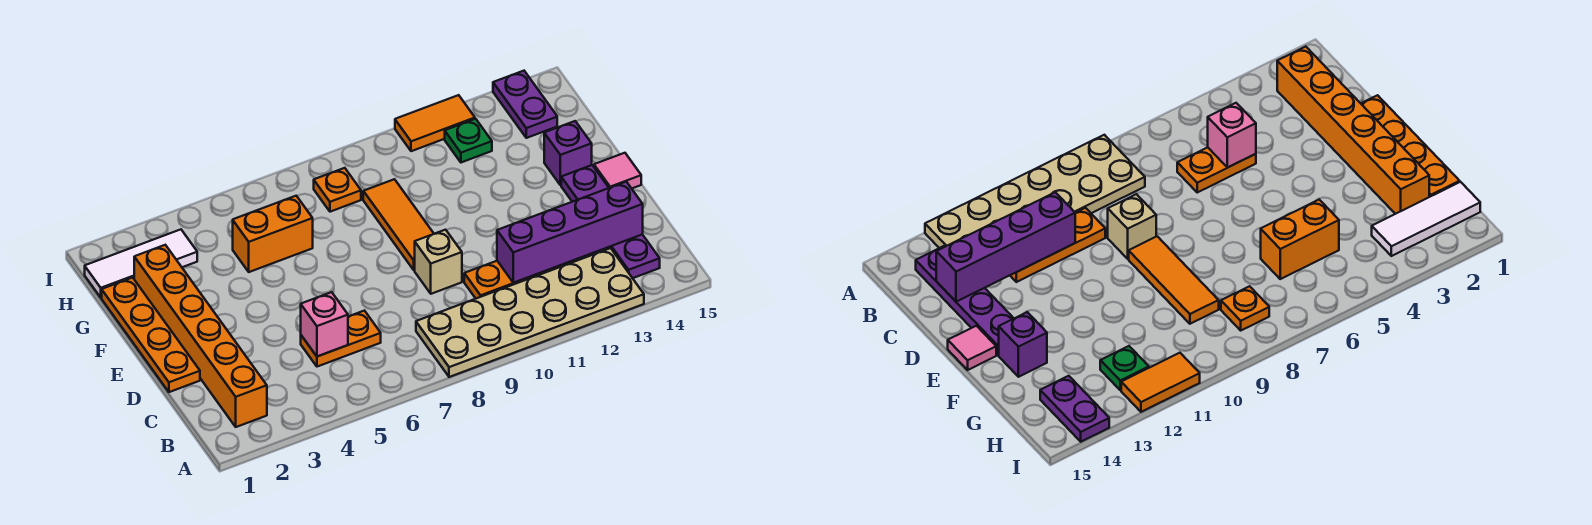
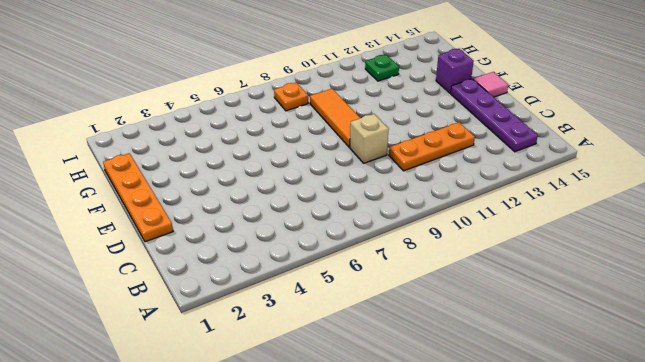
none -> tan plate A8:B13 level 1
none -> orange brick B2:G2 level 1
none -> orange plate C5:C6 level 1

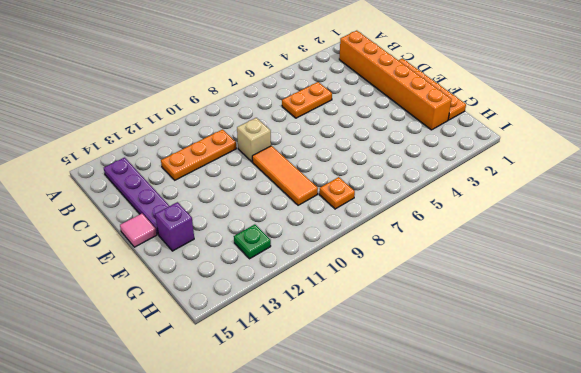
none -> tan plate A8:B13 level 1
none -> orange brick G5:G6 level 1
none -> white tile H1:H3 level 1

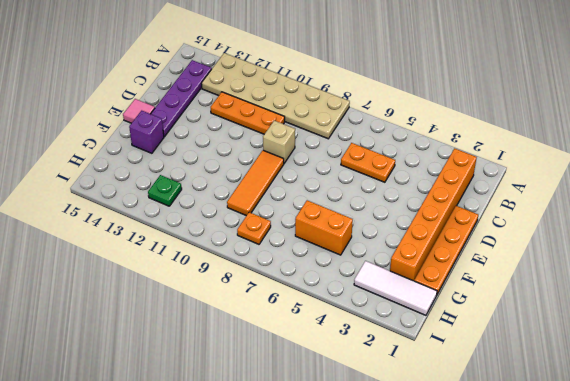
none -> purple plate H14:I14 level 1
none -> orange tile I11:I12 level 1
none -> pink brick C5 level 2

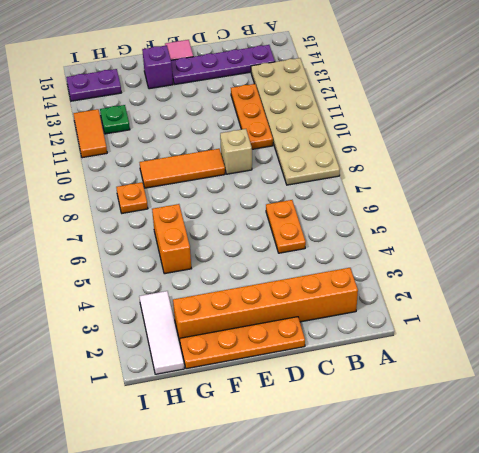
none -> pink brick C5 level 2
none -> purple brick C11:C14 level 2

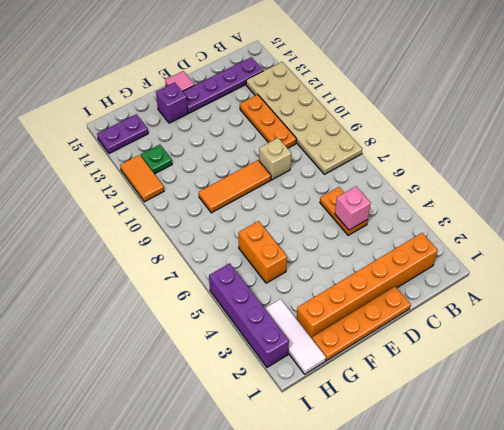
purple brick I2:I5 level 1 -> purple brick C11:C14 level 2
none -> orange plate H8 level 1

